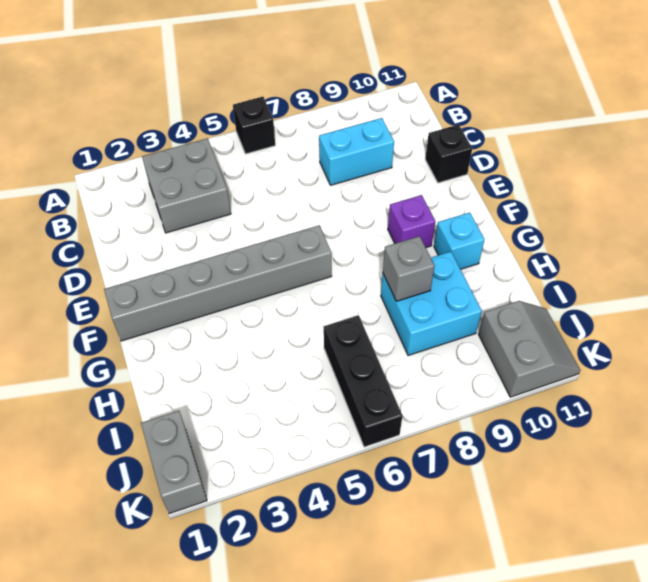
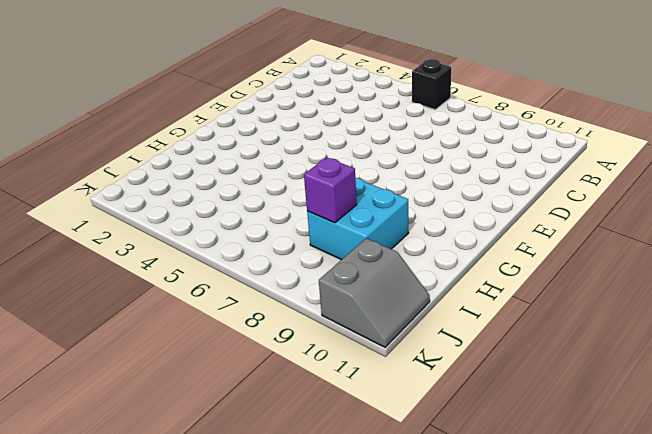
purple brick I8 level 2 -> purple brick F9 level 1
none -> grey brick B3:C4 level 1
none -> cyan brick C8:C9 level 1
none -> black brick D11 level 1

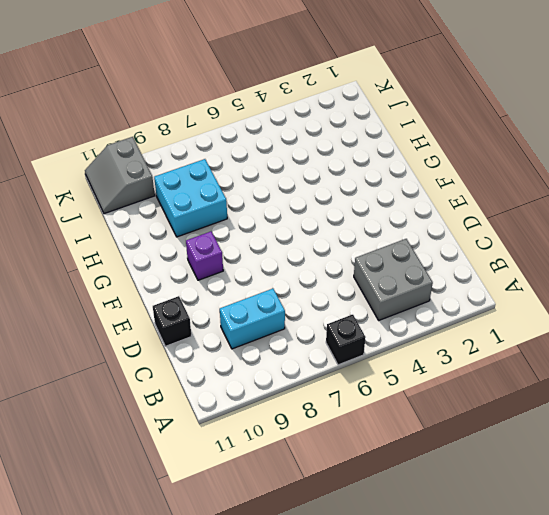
none -> grey brick F1:F6 level 1
none -> cyan brick G10 level 1
none -> black brick I6:K6 level 1

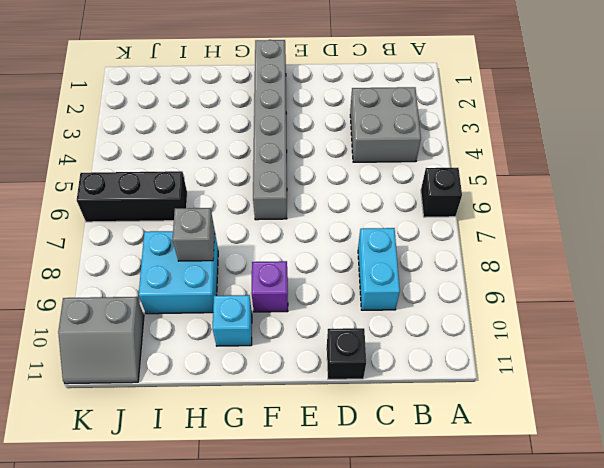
none -> grey brick J1:K1 level 1

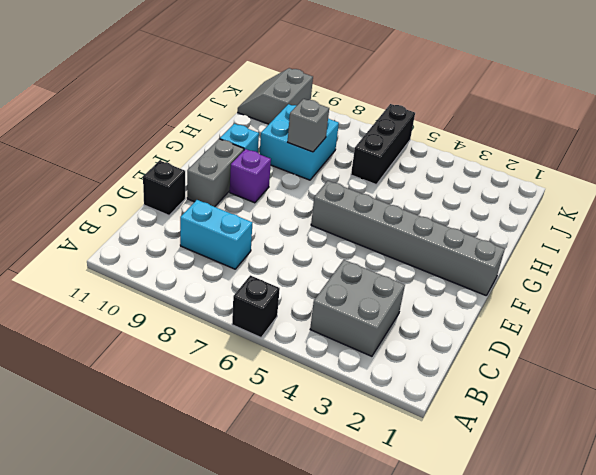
grey brick E10:F10 level 1 -> grey brick J1:K1 level 1

